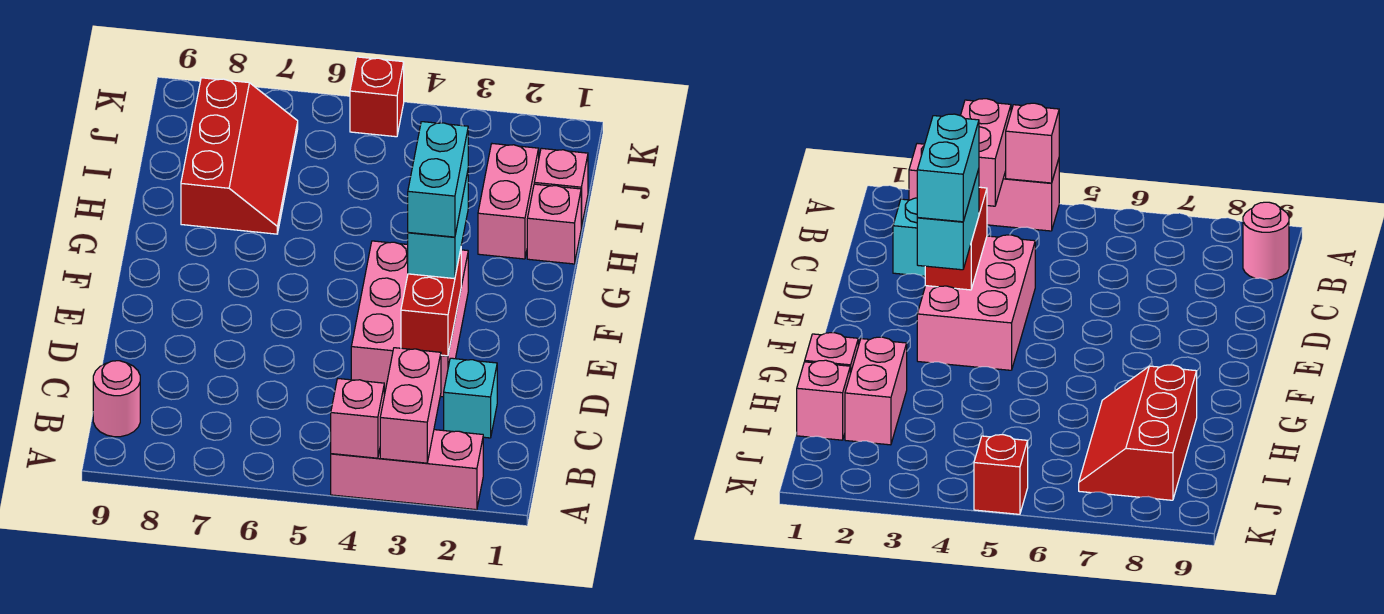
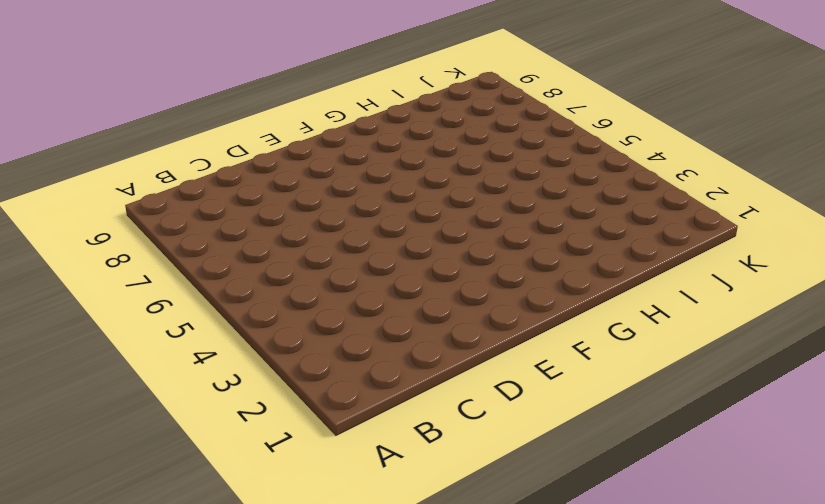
none -> pink brick A2:A4 level 1
none -> pink round brick B9 level 1
none -> cyan brick C2 level 1

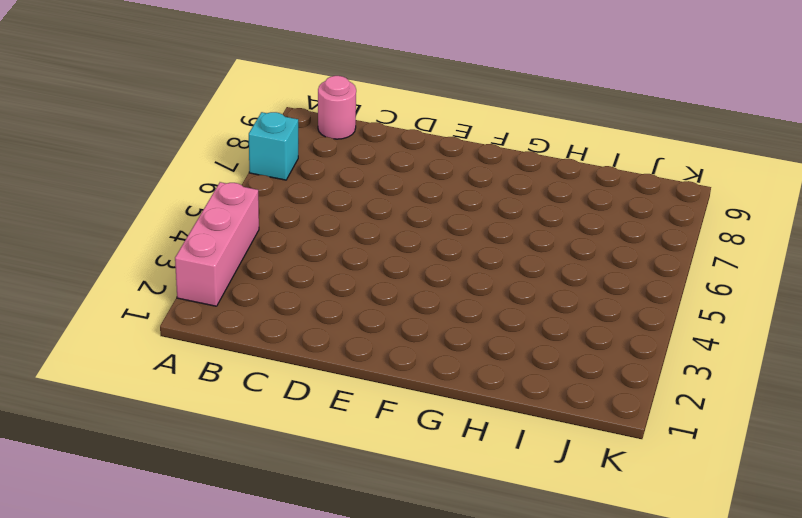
cyan brick A7 level 1 -> cyan brick C2 level 1
none -> pink brick D3:F4 level 1
none -> pink brick H1 level 1
none -> pink brick H2:I2 level 1

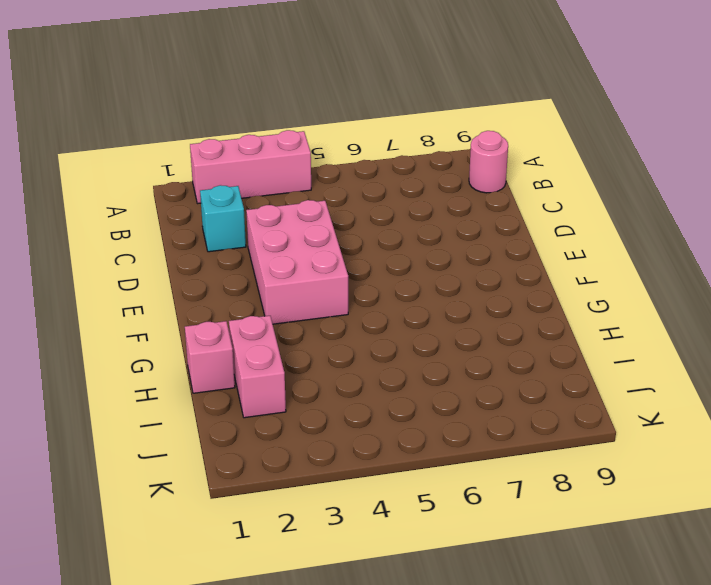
none -> red slope H7:J8 level 1 top 8
none -> pink brick I1 level 1
none -> red brick K5 level 1

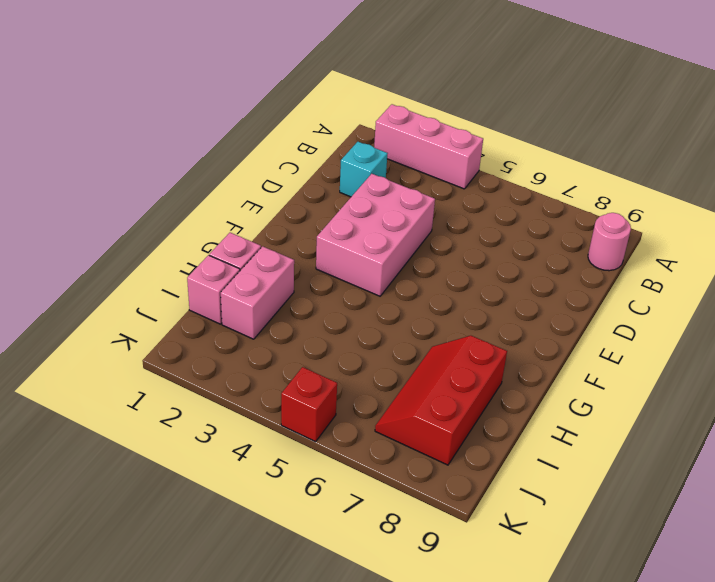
none -> pink brick A3:B3 level 2
none -> pink brick A4 level 2
none -> red brick D3:E3 level 2

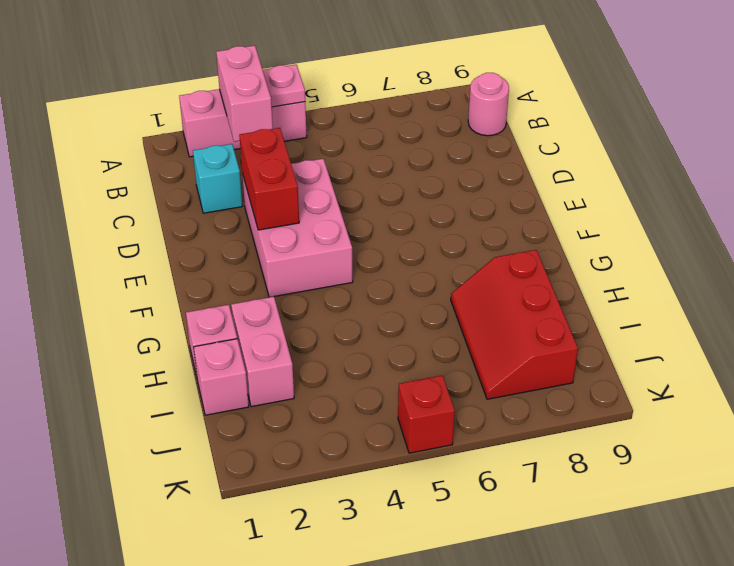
pink plate A4 level 2 -> pink brick A4 level 2
none -> cyan brick E3:F3 level 3
none -> cyan brick E3:F3 level 4

